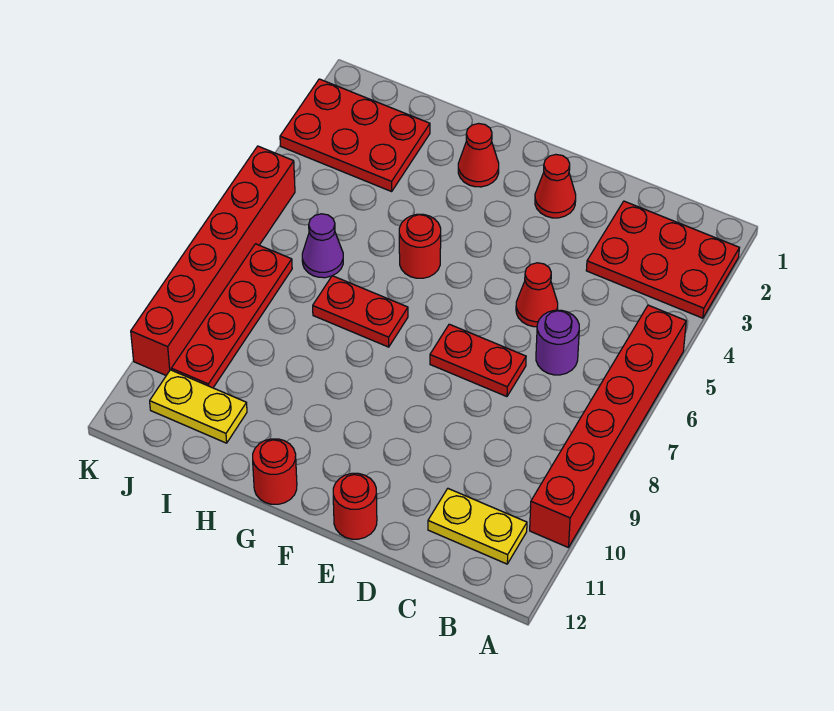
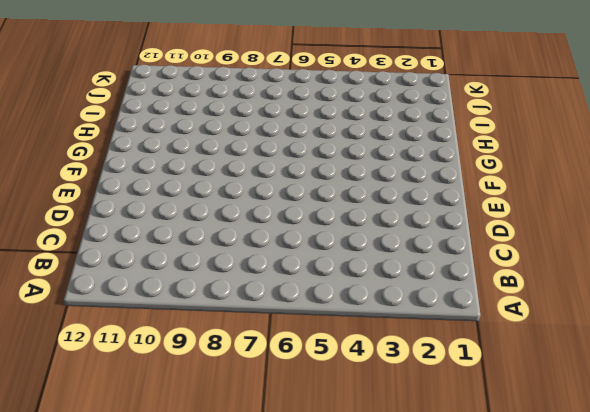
none -> red plate A2:C3 level 1
none -> red brick A5:A10 level 1
none -> yellow plate B11:C11 level 1

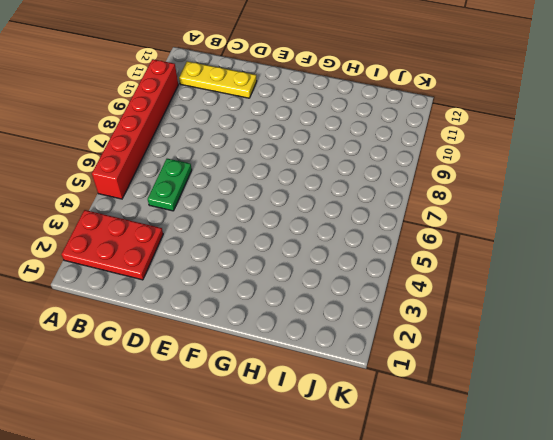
yellow plate B11:D11 level 1 -> yellow plate B11:C11 level 1
green plate C5:C6 level 1 -> purple round brick C6 level 1
none -> red cone D5 level 1
none -> red plate D7:E7 level 1
none -> red cone E2 level 1

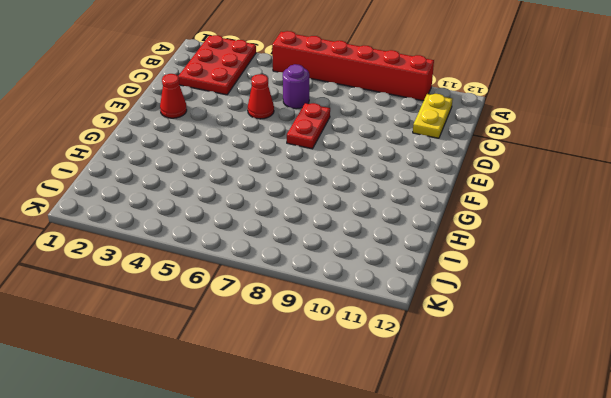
none -> red round brick E12 level 1
none -> red cone G2 level 1
none -> red round brick G5 level 1

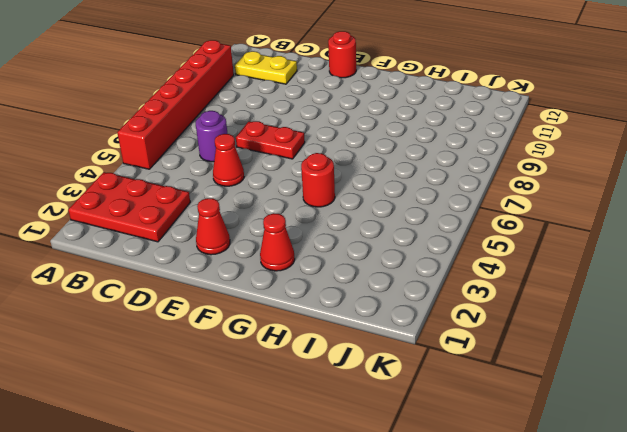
none -> red plate G7:H7 level 1
none -> red round brick G12 level 1
none -> red plate I2:K3 level 1

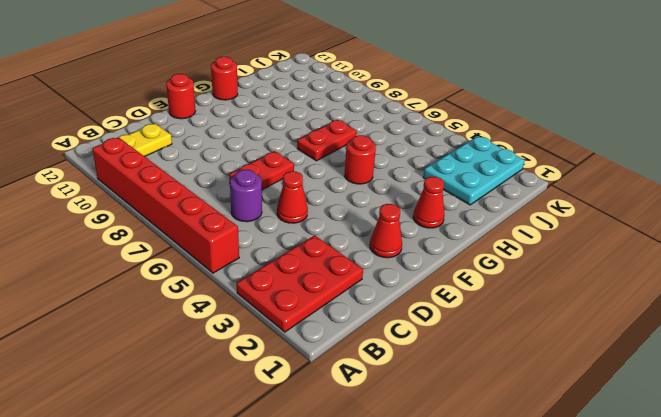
cyan plate I2:K3 level 1 -> red plate I2:K3 level 1
none -> purple cone I6 level 1
none -> yellow plate I11:J11 level 1
none -> red plate J7:J10 level 1

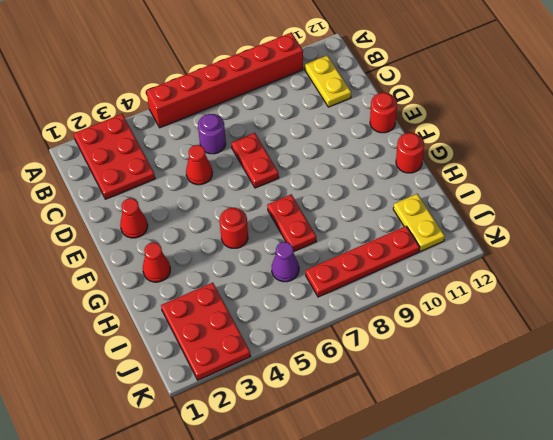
none -> red brick K5:K10 level 1

